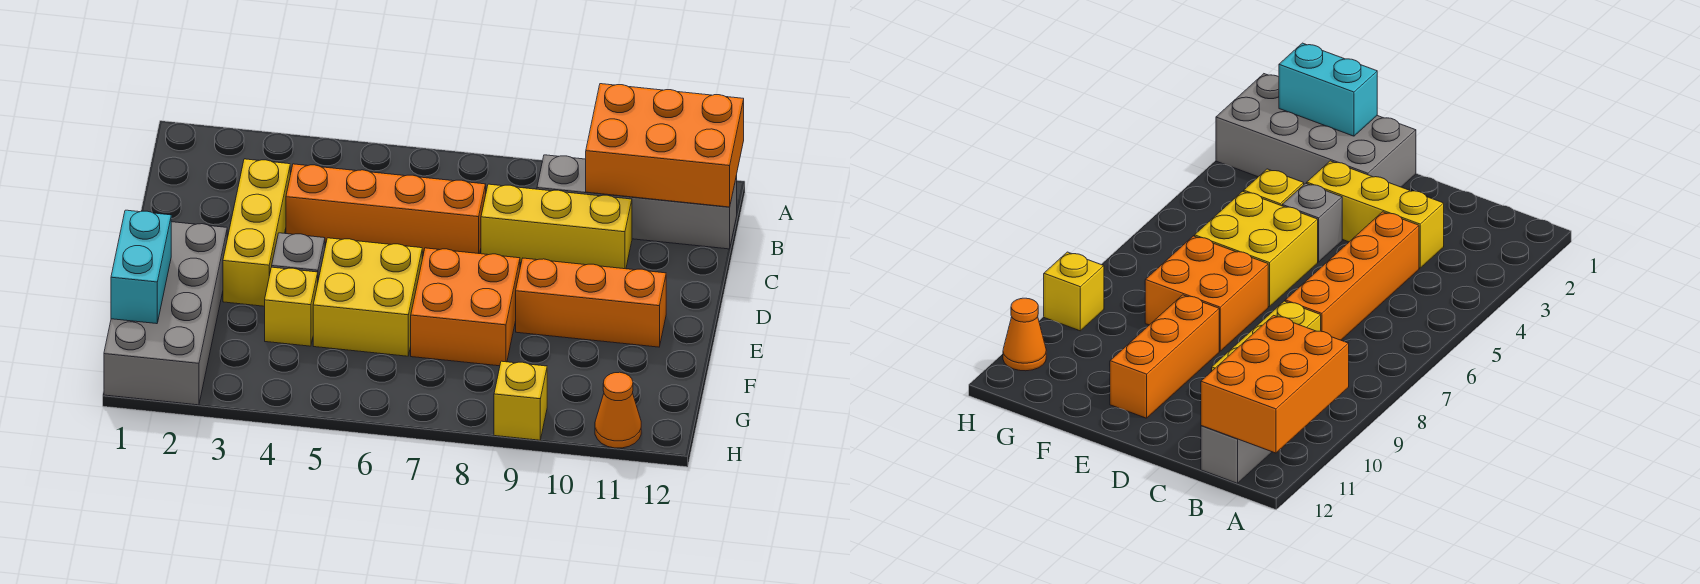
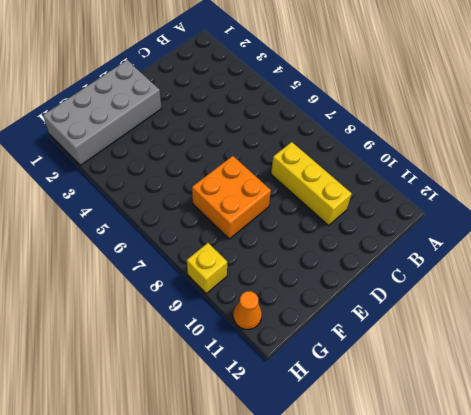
none -> grey brick B9:B12 level 1
none -> yellow brick C3:E3 level 1
none -> orange brick C4:C7 level 1

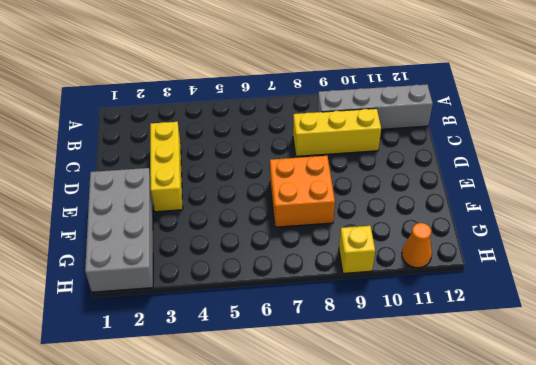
none -> orange brick C4:C7 level 1
none -> grey brick E4 level 1
none -> yellow brick E5:F6 level 1

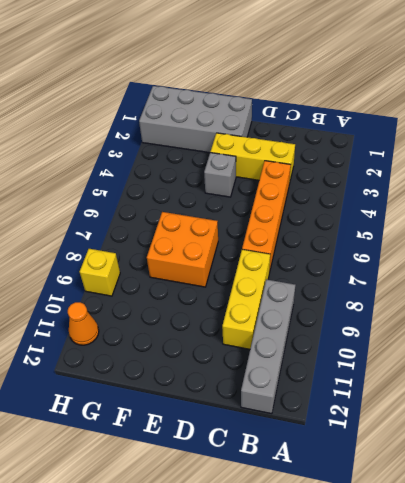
none -> yellow brick E5:F6 level 1
none -> orange brick E9:E11 level 1
none -> yellow brick F4 level 1

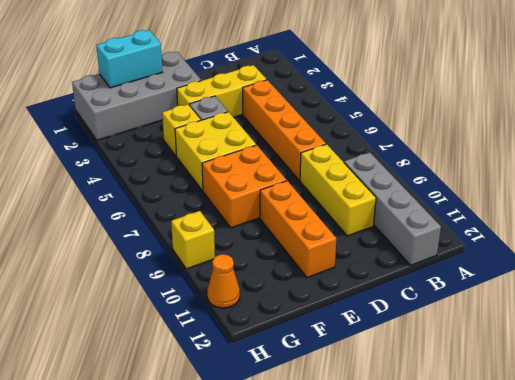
none -> orange brick A10:B12 level 2

